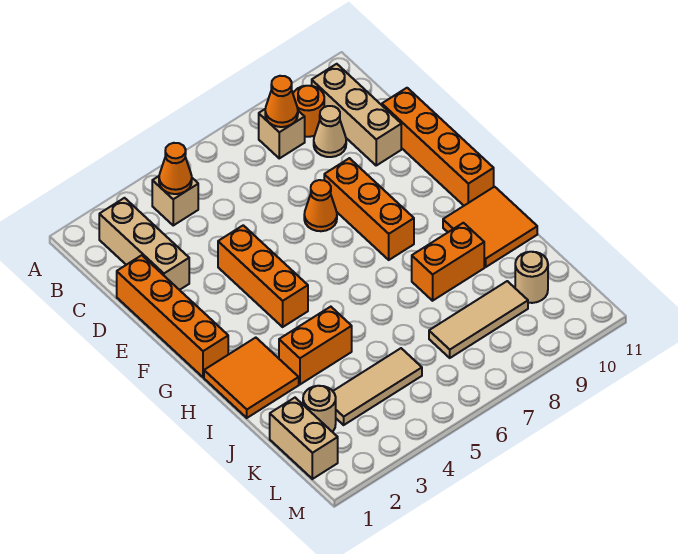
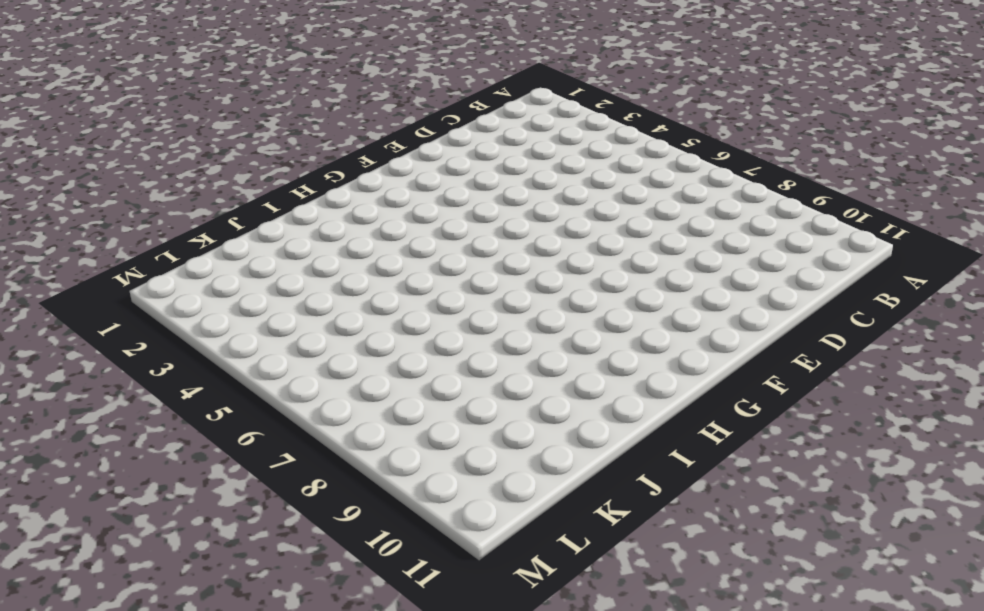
none -> tan brick B2:D2 level 1
none -> tan brick B4 level 1
none -> tan brick B8 level 1

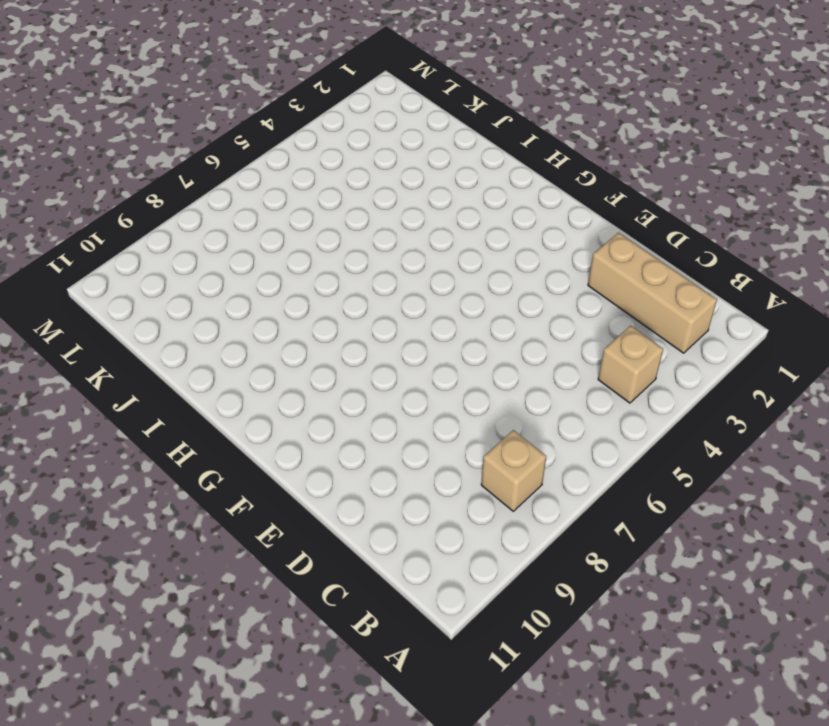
none -> orange round brick B9 level 1
none -> tan brick B10:D10 level 1
none -> tan cone C9 level 1

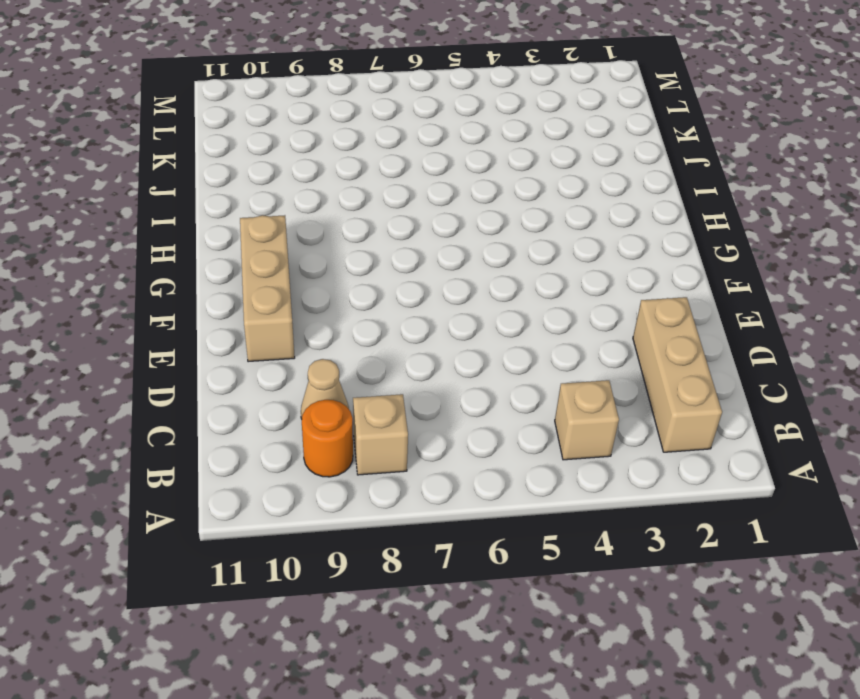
tan brick E10:G10 level 1 -> tan brick B10:D10 level 1
none -> orange brick D1:G1 level 1
none -> orange brick D11:G11 level 1
none -> orange brick E4:G4 level 1

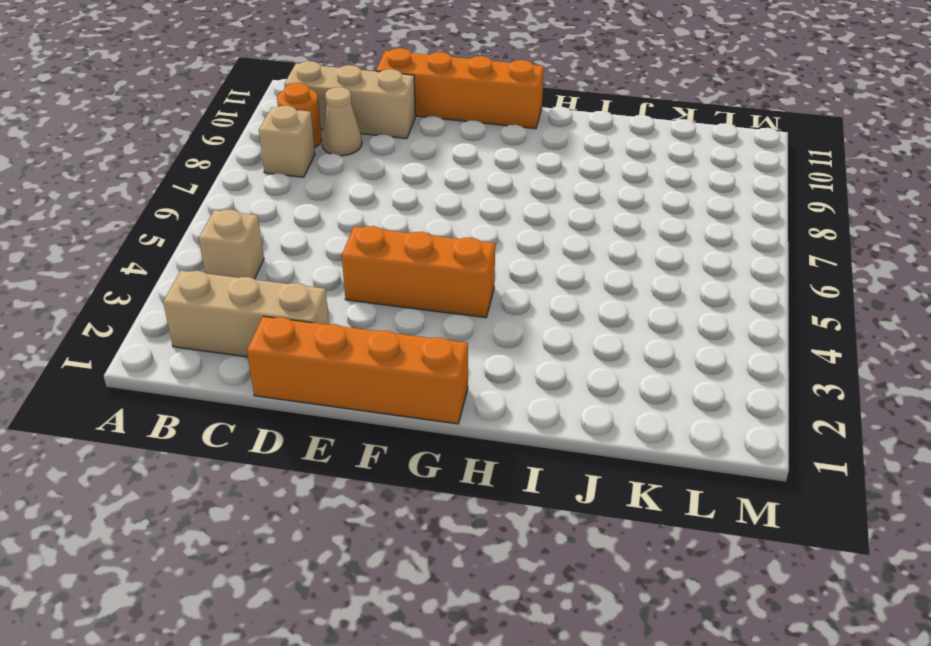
none -> orange cone E7 level 1
none -> orange brick E8:G8 level 1
none -> orange tile H1:I2 level 1

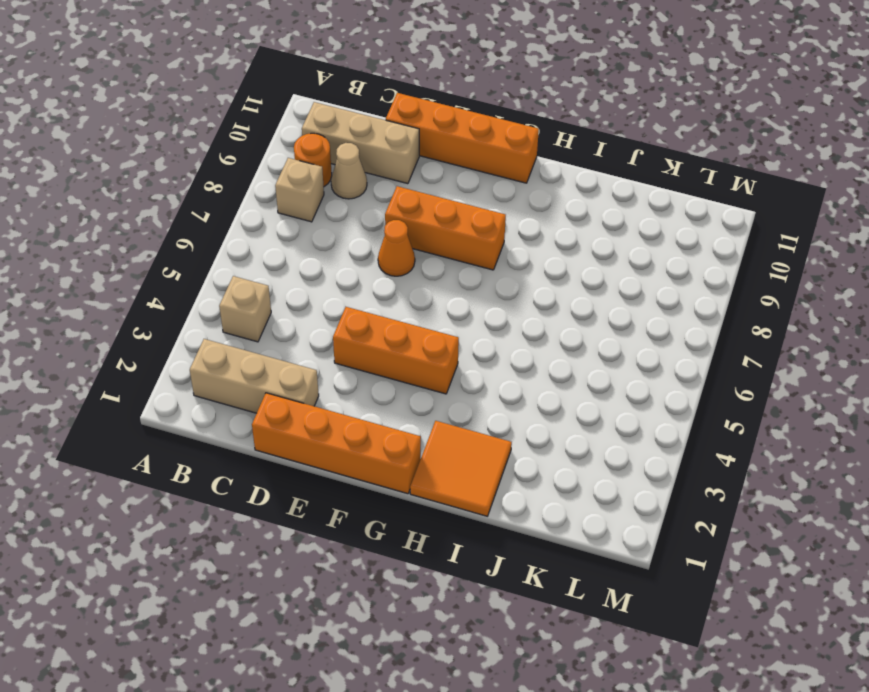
none -> orange tile H10:I11 level 1
none -> orange brick I3:I4 level 1
none -> orange brick I8:I9 level 1

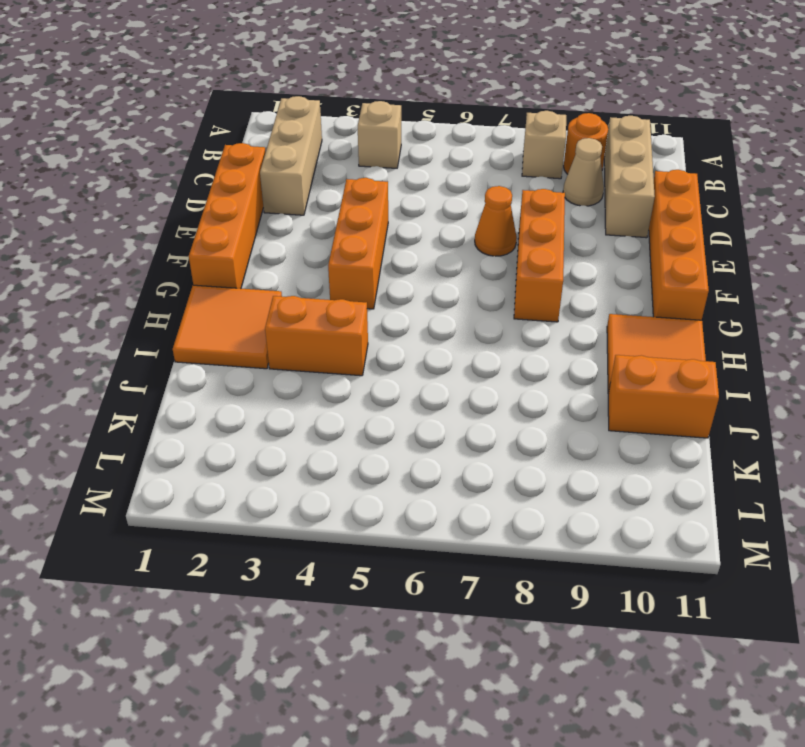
orange brick J10:J11 level 1 -> orange brick I8:I9 level 1
none -> tan brick K1:L1 level 1
none -> tan round brick K2 level 1
none -> tan tile K3:K5 level 1

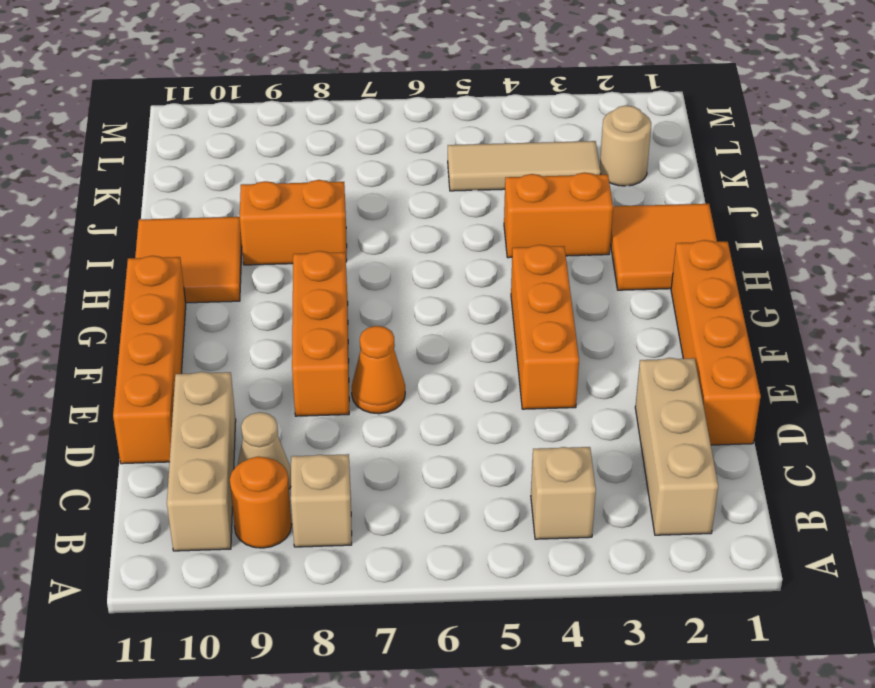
none -> tan brick K1:L1 level 1
none -> tan tile K7:K9 level 1
none -> tan round brick K10 level 1

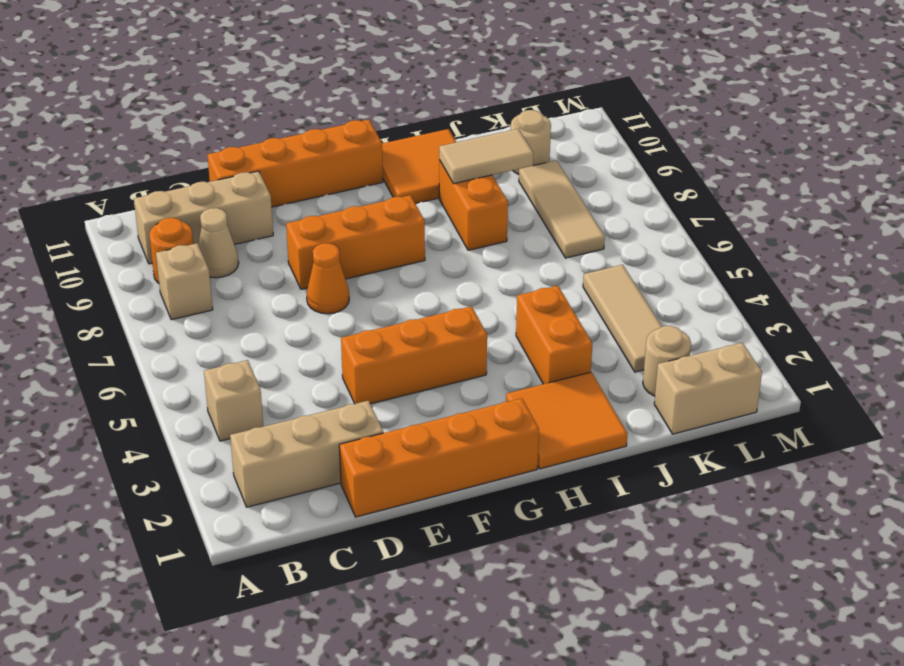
tan tile I9:J9 level 2 -> none
none -> orange cone B4 level 2
none -> orange cone B8 level 2

